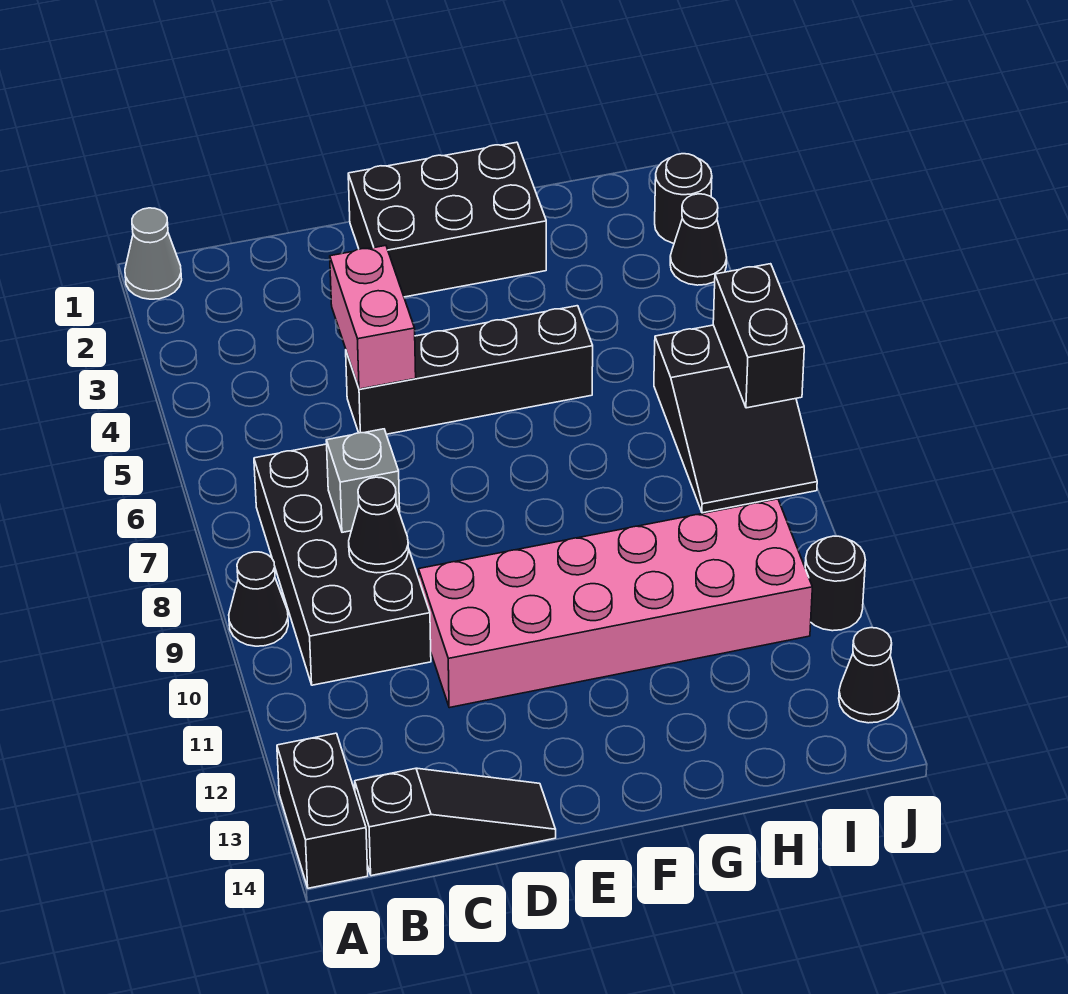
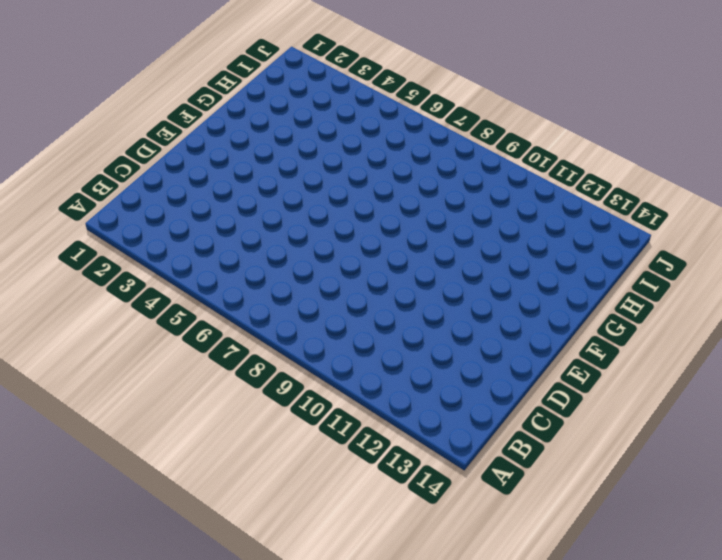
none -> grey cone A1 level 1
none -> black cone A9 level 1
none -> black brick A13:A14 level 1

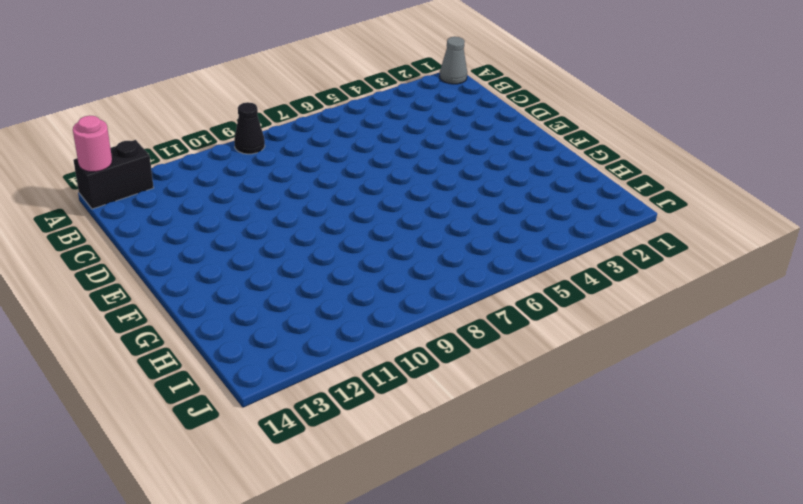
pink round brick A14 level 2 -> none
none -> black brick B7:C10 level 1
none -> black slope B14:D14 level 1 top B
none -> black brick D5:G5 level 1

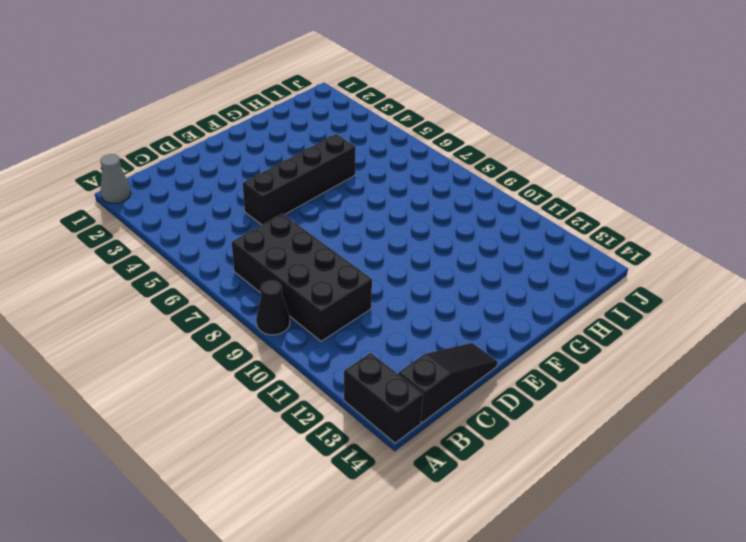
none -> pink brick D10:I11 level 1
none -> black brick E1:G2 level 1
none -> black slope I6:J8 level 1 top 6

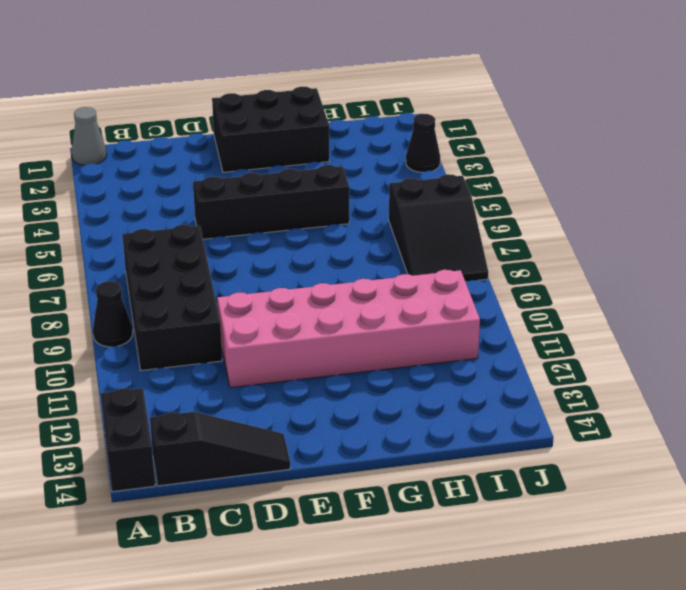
none -> black round brick J2 level 1
none -> black round brick J11 level 1
none -> black cone J13 level 1

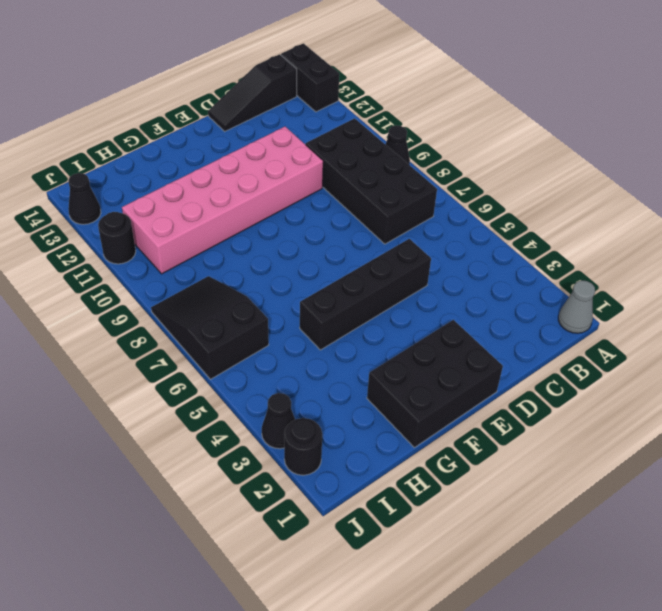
none -> grey brick C8 level 2
none -> black cone C9 level 2
none -> pink brick D4:D5 level 2

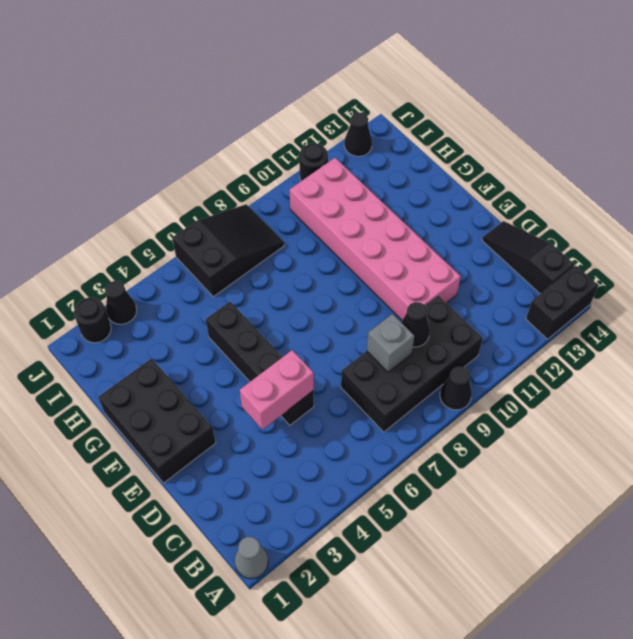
none -> black brick J6:J7 level 2

